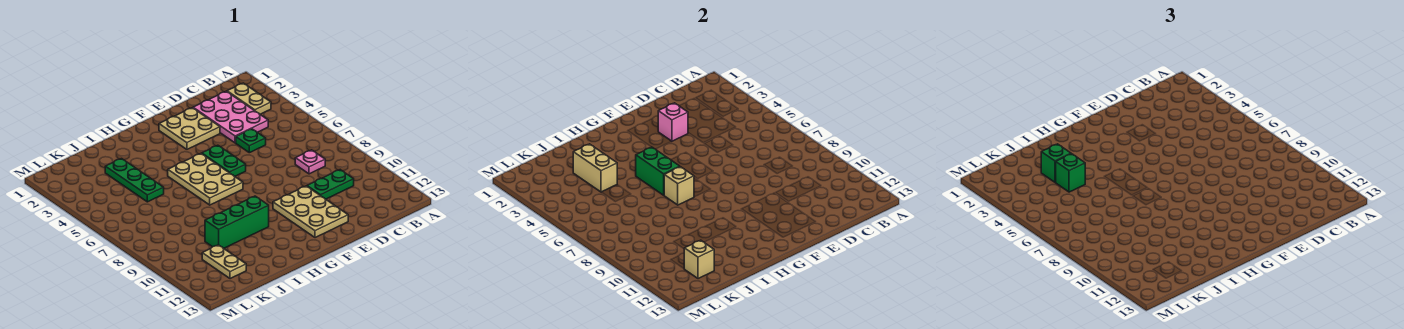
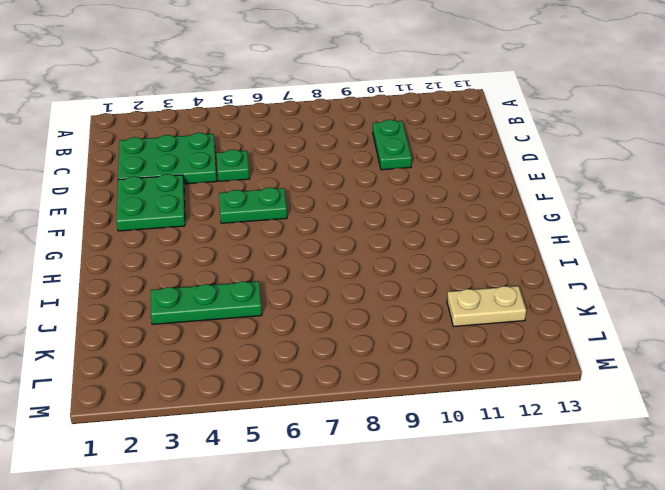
green plate C2:D4 level 1 -> pink plate C2:D4 level 1
green plate E2:F3 level 1 -> tan plate E2:F3 level 1
none -> tan plate B2:B3 level 1
none -> pink plate C8 level 1
none -> tan plate E10:F12 level 1

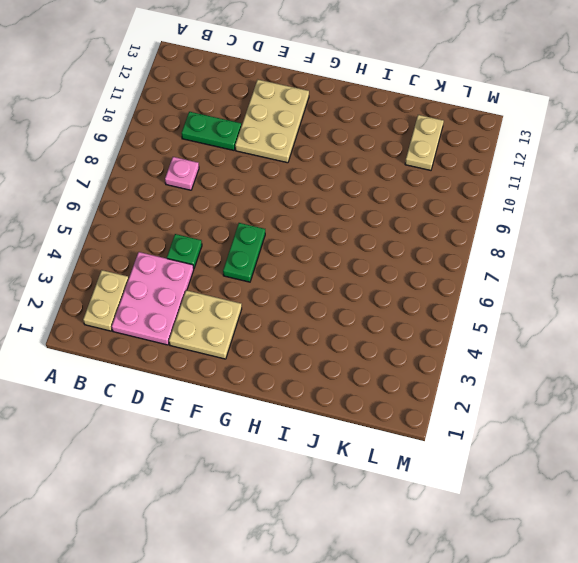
none -> tan plate G5:H7 level 1
none -> green brick H10:J10 level 1
none -> green plate J3:J5 level 1

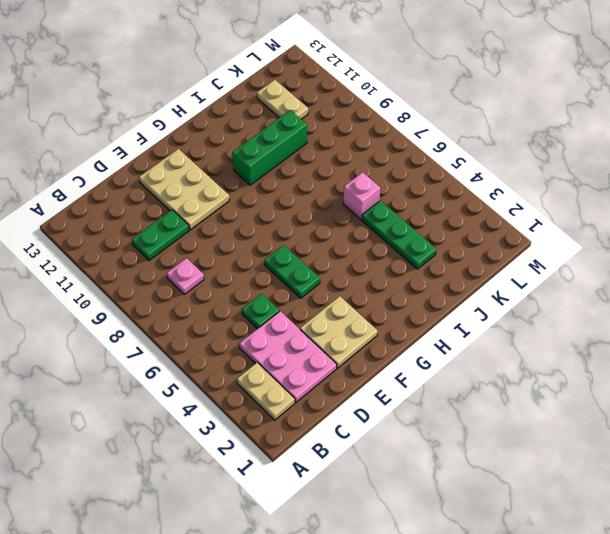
pink brick J6 level 1 -> pink brick E3 level 2
none -> tan plate G5:H7 level 1
none -> green brick H5:H6 level 2
none -> tan brick H7 level 2

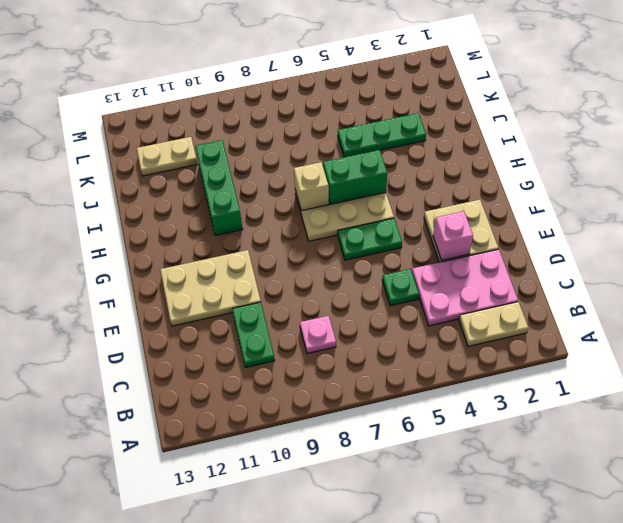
none -> tan brick J3:J4 level 2
none -> tan brick K12 level 2
none -> green brick J3 level 3

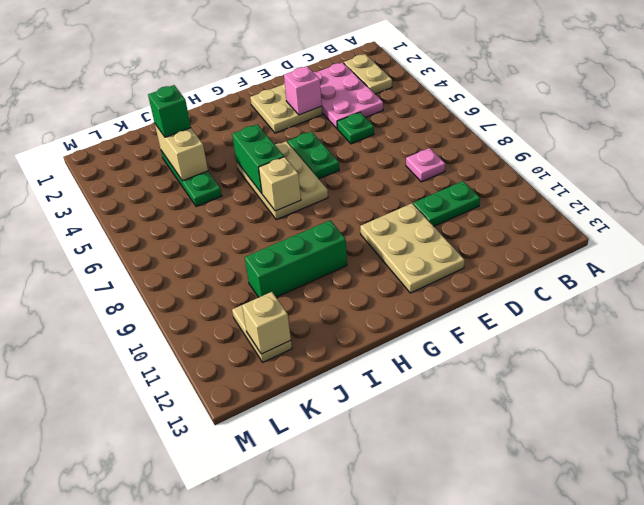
none -> green brick J4 level 3

